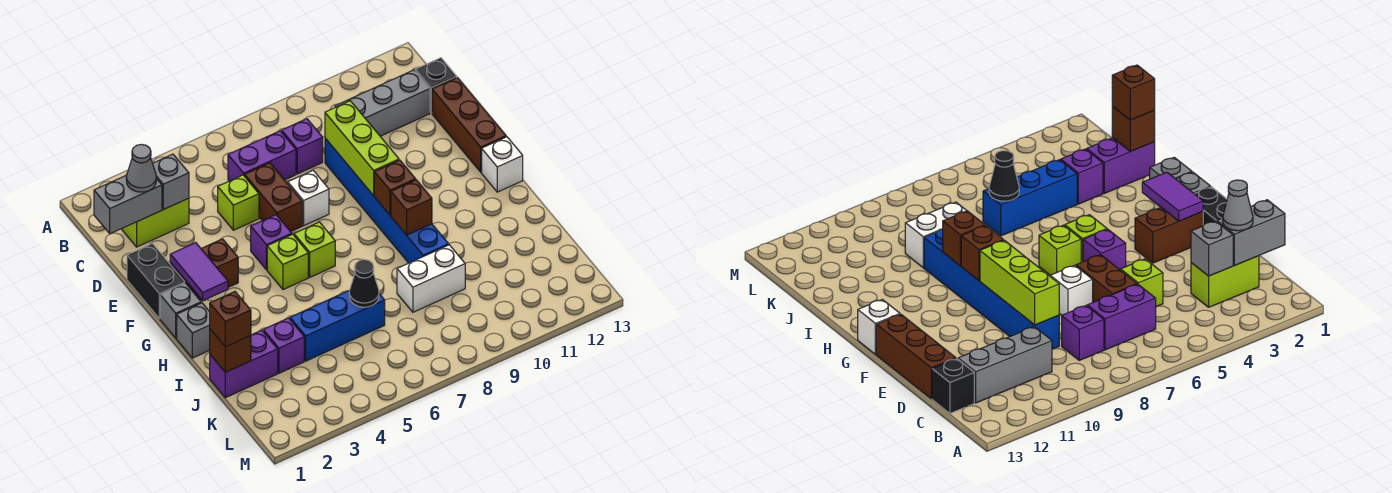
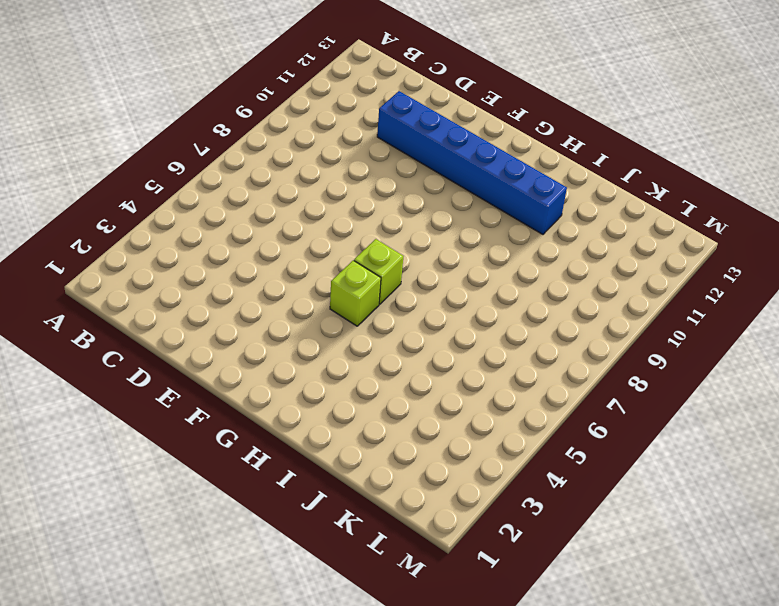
blue brick D11:I11 level 1 -> blue brick D9:I9 level 1
none -> lime brick C2:C3 level 1
none -> purple brick C6:C7 level 1
none -> purple brick C8 level 1
none -> grey brick C10:C12 level 1

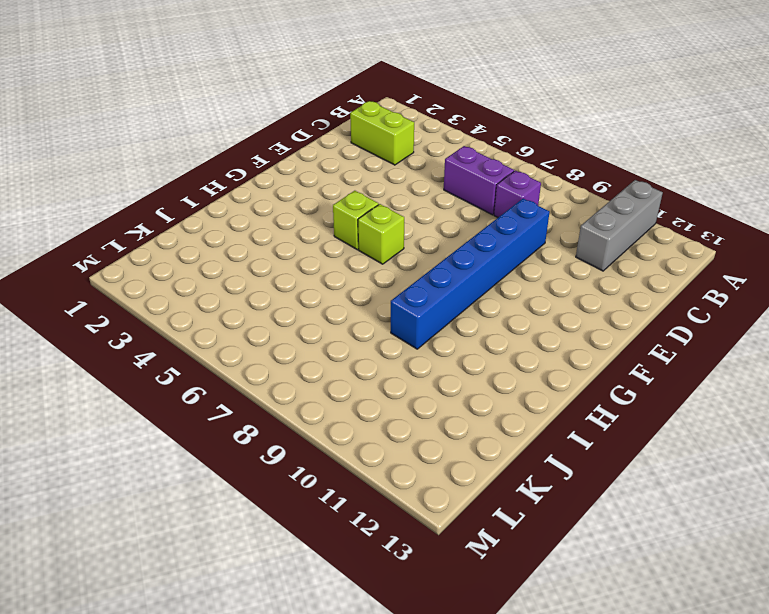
grey brick A11:C11 level 1 -> grey brick C10:C12 level 1
none -> black brick C13 level 1
none -> lime brick D5 level 1
none -> brown brick D6:E6 level 1
none -> brown brick D13:F13 level 1

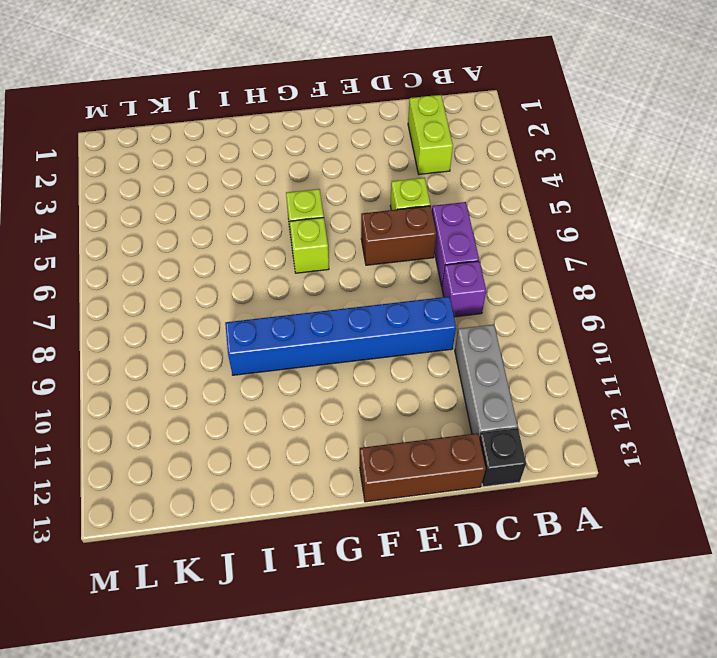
none -> black brick E1:F1 level 1
none -> white brick E7 level 1
none -> brown brick F2:F3 level 1
none -> purple brick F5 level 1

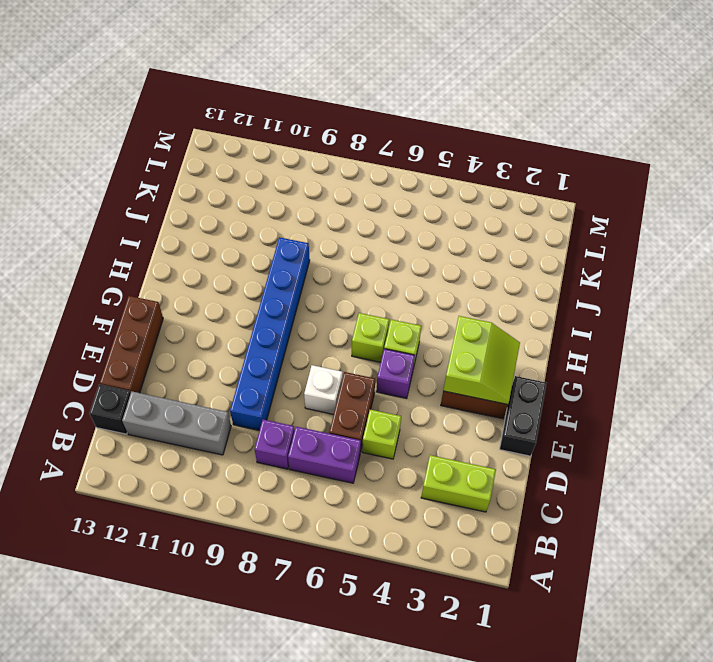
lime slope F2:G3 level 2 top 3 -> purple tile F2:G2 level 2
none -> grey brick G1 level 1
none -> white brick G13 level 1
none -> grey brick H1 level 1
none -> purple brick J1:J2 level 1

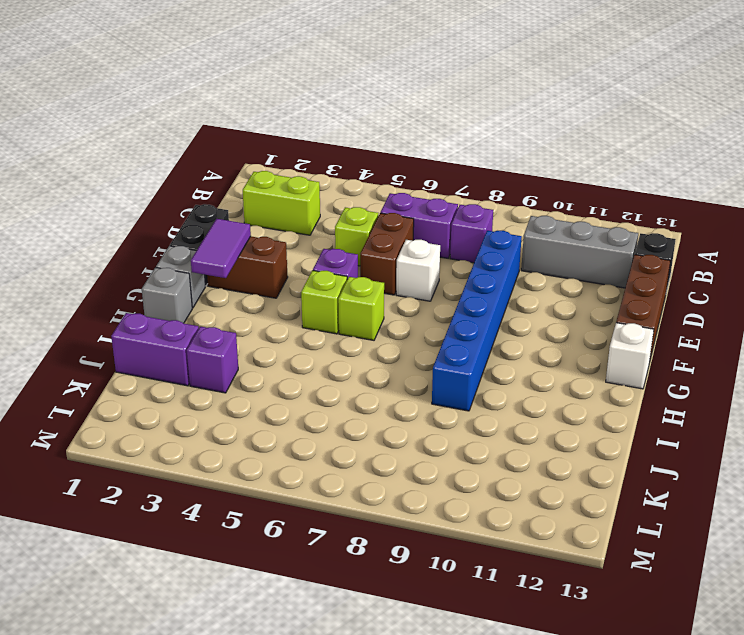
none -> blue brick J4:J6 level 1
none -> white brick J8:J9 level 1
none -> grey brick C1:C2 level 2
none -> grey brick C3 level 2

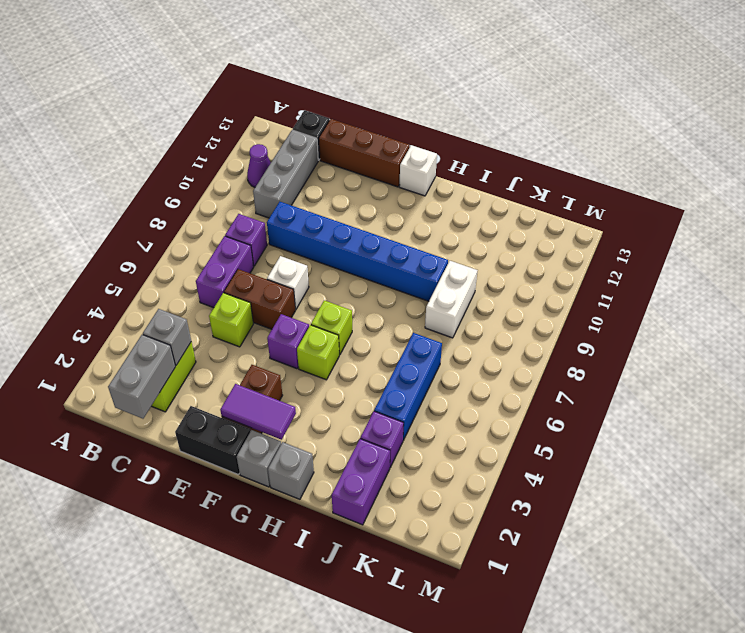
purple cone B11 level 1 -> none
none -> lime brick D9:F9 level 2
none -> brown brick G9 level 2
none -> brown brick H9 level 2
none -> brown brick J1 level 2

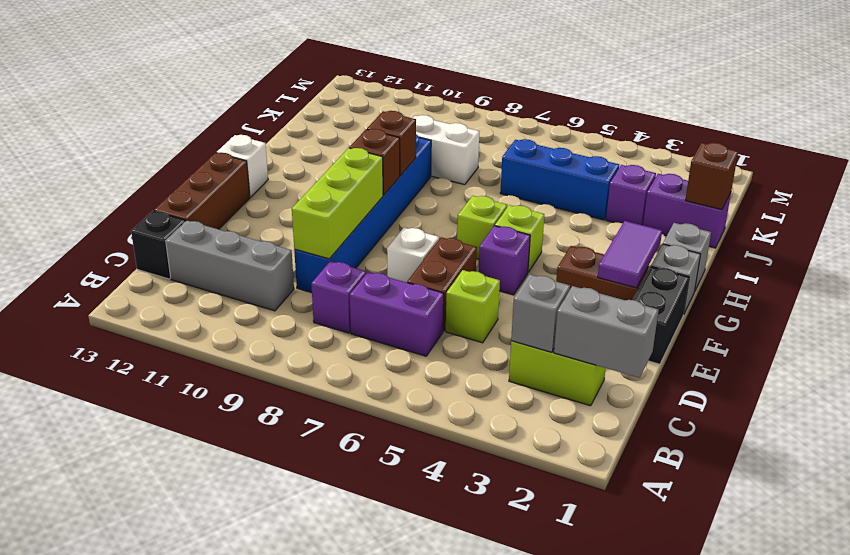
none -> black cone J6 level 2
none -> grey cone C2 level 3
none -> brown brick J1 level 3

